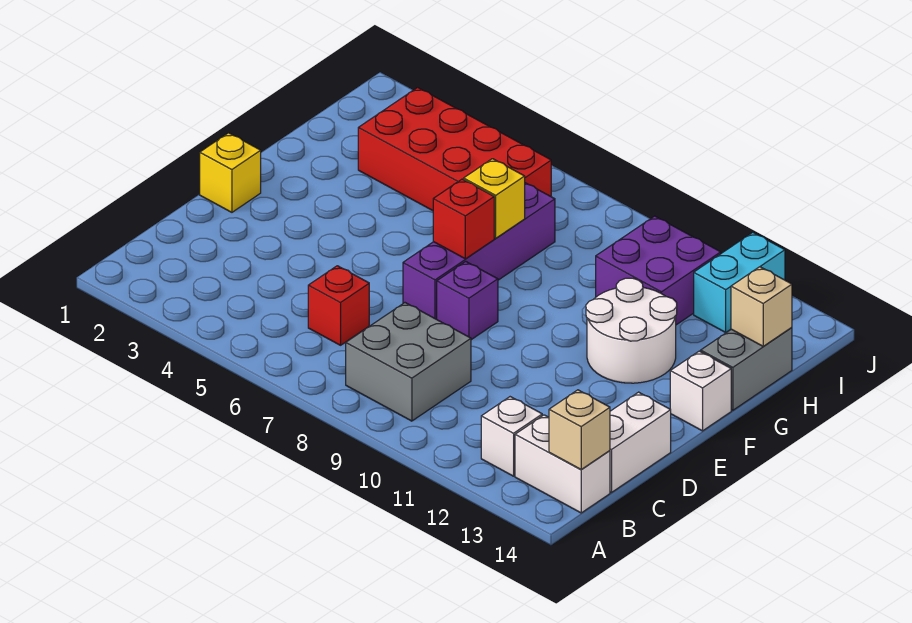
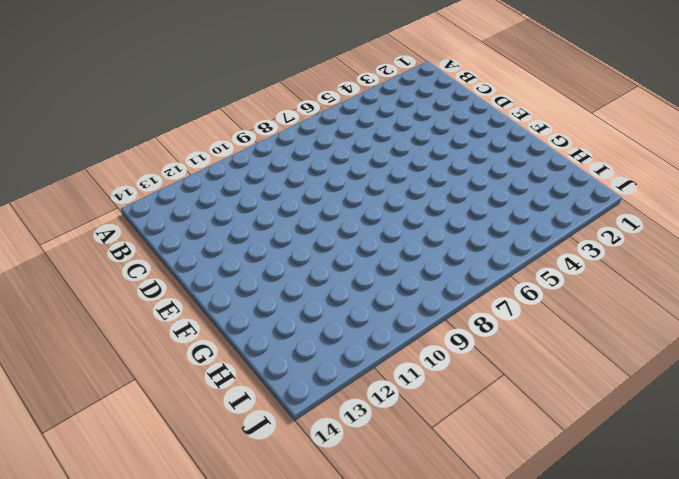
none -> grey brick B8:C9 level 1
none -> white brick B12 level 1
none -> white brick B13:B14 level 1

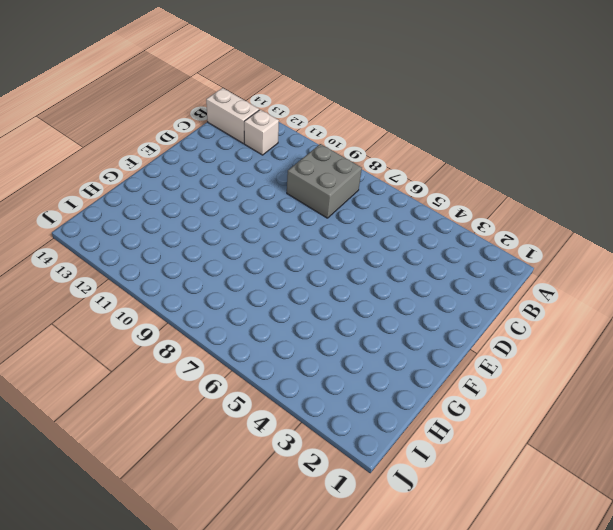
none -> red brick C6 level 1
none -> white brick C14:D14 level 1
none -> yellow brick E1 level 1

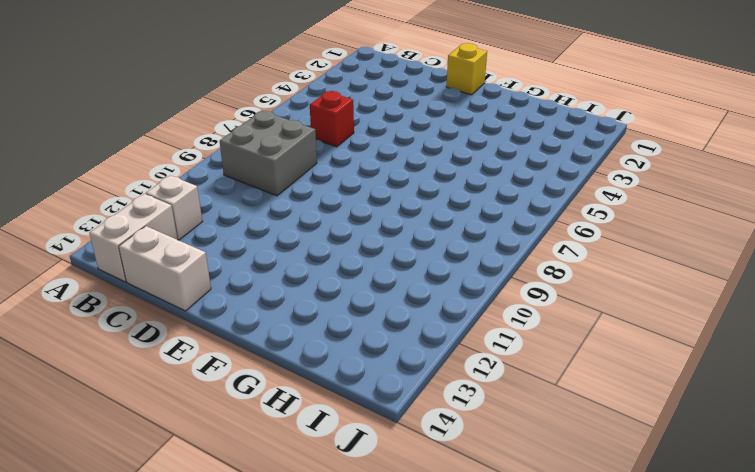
none -> purple brick E7:H7 level 1
none -> purple brick E8 level 1
none -> white round brick F11:G12 level 1

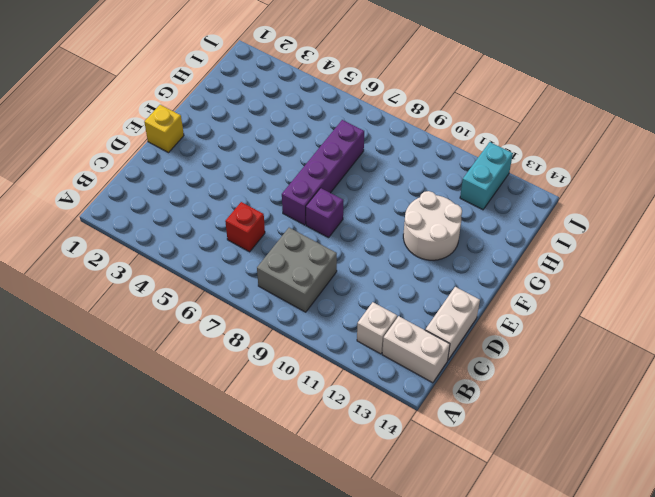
none -> white brick F14 level 1
none -> grey brick G14:H14 level 1
none -> red brick H3:I6 level 1

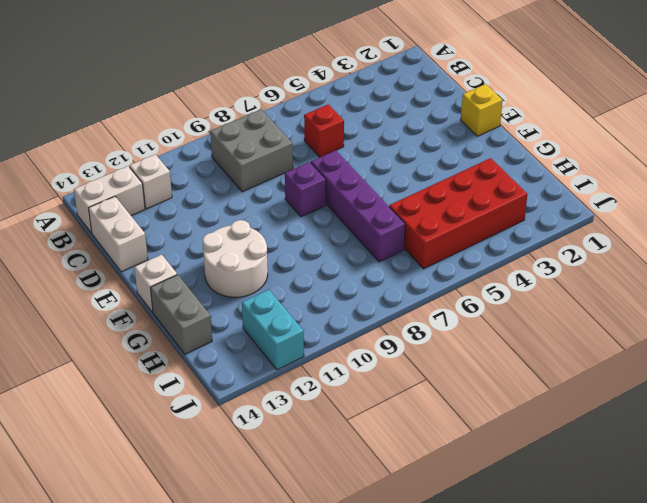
none -> purple brick H10:I11 level 1
none -> tan brick B14 level 2
none -> red brick F7 level 2

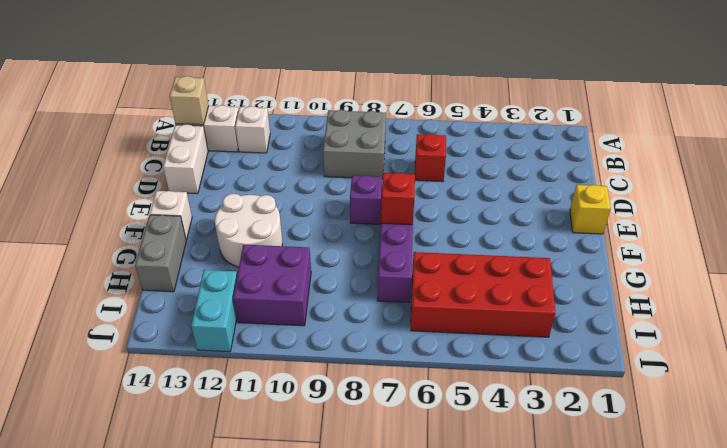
none -> yellow brick G7 level 2
none -> tan brick H14 level 2

